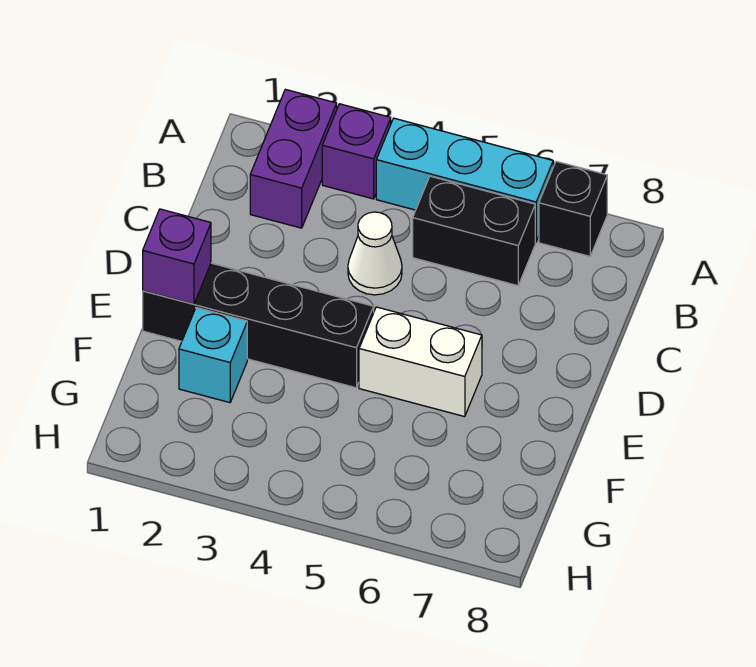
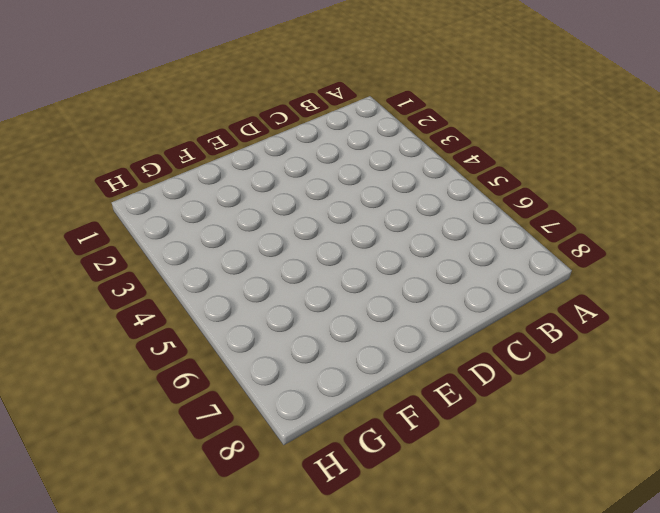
none -> purple brick A2:B2 level 1
none -> purple brick A3 level 1

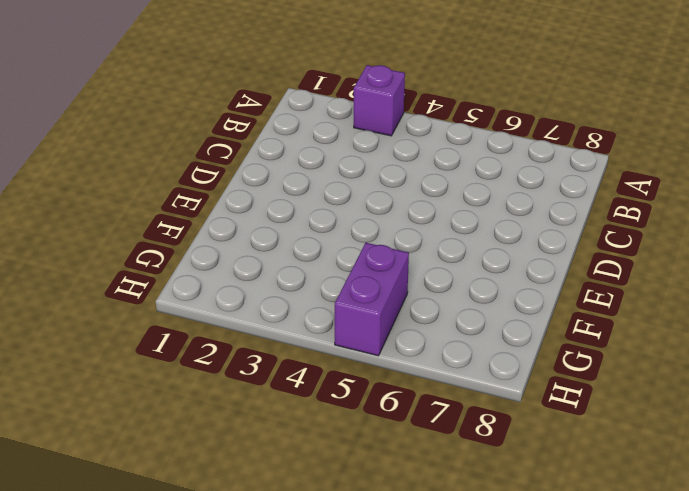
purple brick G5:H5 level 1 -> purple brick A2:B2 level 1
none -> cyan brick A4:A6 level 1
none -> black brick A7 level 1

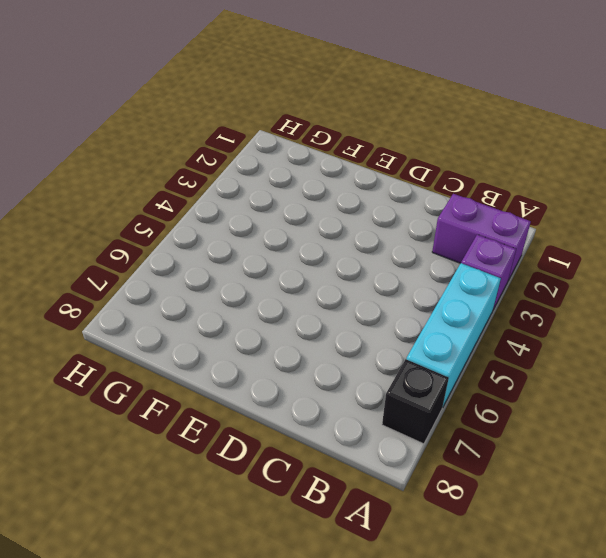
none -> black brick B5:B6 level 1
none -> white cone C4 level 1

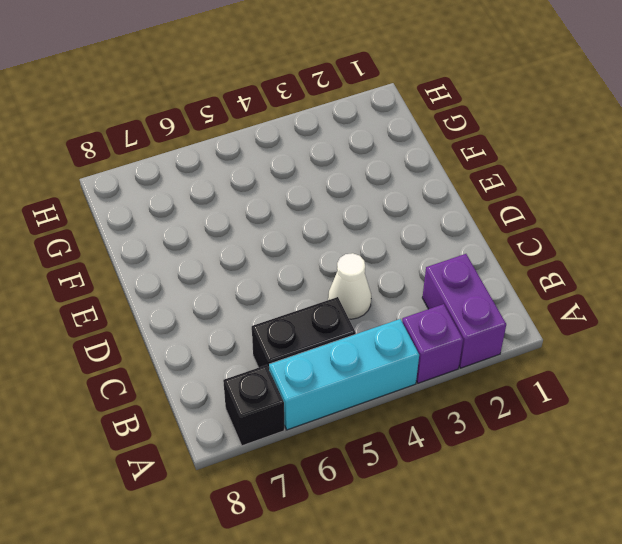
none -> black brick E1:E4 level 1
none -> white brick E5:E6 level 1

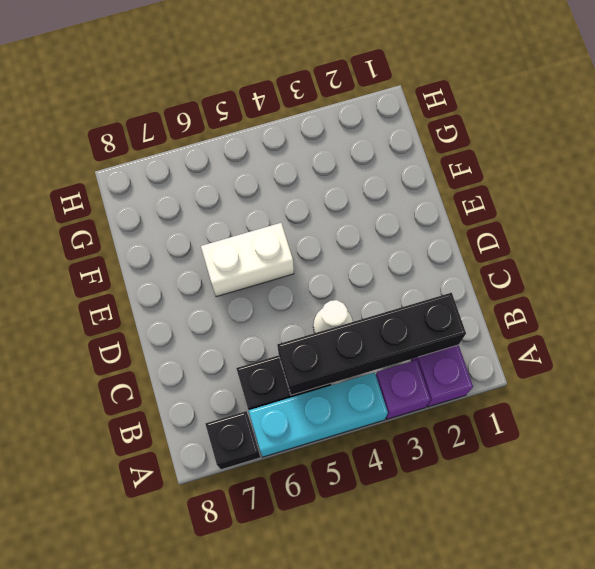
black brick B2:B5 level 2 -> black brick E1:E4 level 1
none -> cyan brick F2 level 1
none -> purple brick E1 level 2

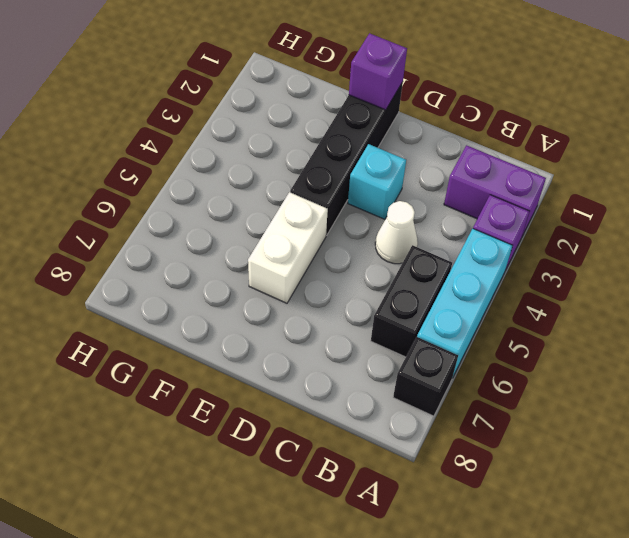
cyan brick D3 level 1 -> cyan brick F2 level 1

